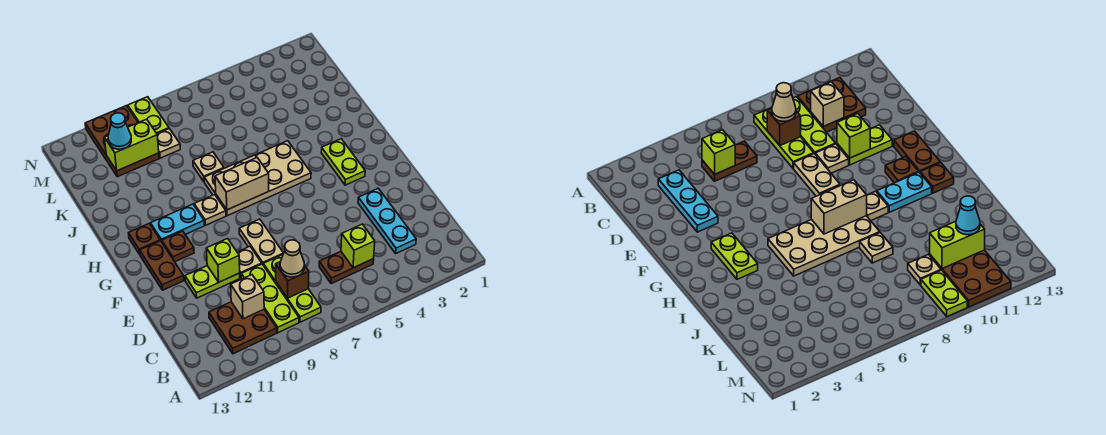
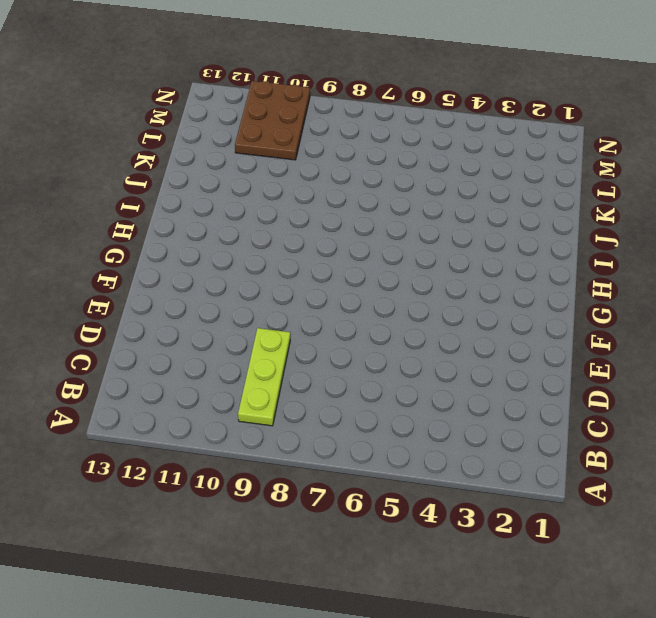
none -> lime plate B8:D8 level 1
none -> brown plate B10:C11 level 1
none -> cyan plate C3:E3 level 1

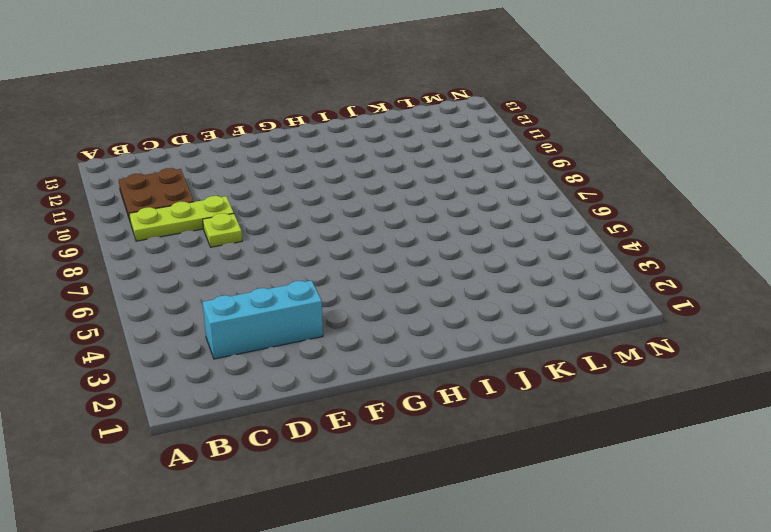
cyan brick C3:E3 level 1 -> cyan plate C3:E3 level 1
lime plate D8 level 1 -> lime plate B8:D8 level 1
none -> brown plate C5:C6 level 1
none -> tan plate E8:F8 level 1
none -> tan plate E9 level 1

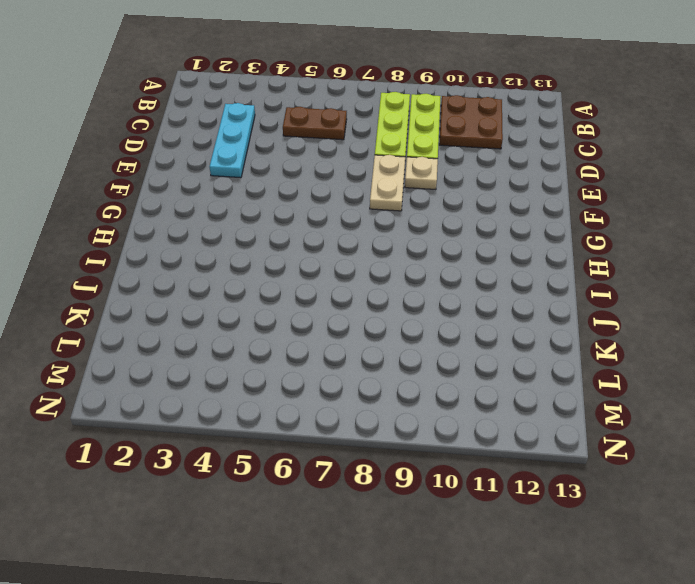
none -> lime plate E10:E11 level 1
none -> brown plate F12:G12 level 1
none -> lime plate G3:H3 level 1

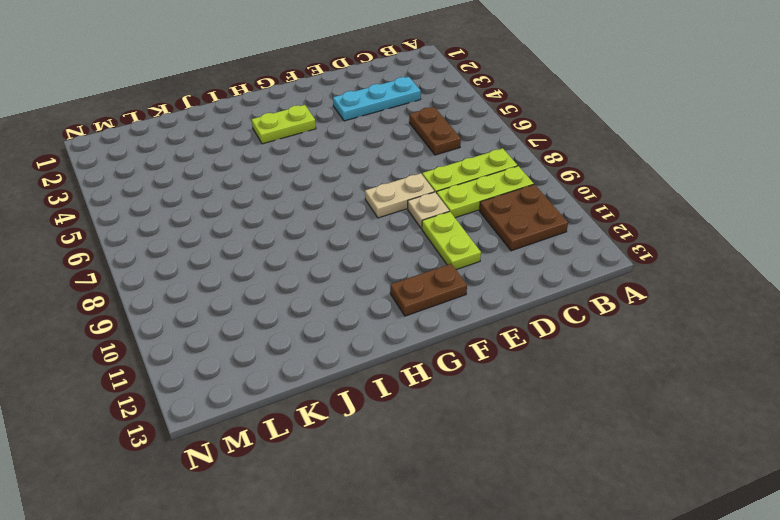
none -> brown plate G11 level 1
none -> tan plate H5:I8 level 1
none -> tan plate H9 level 1

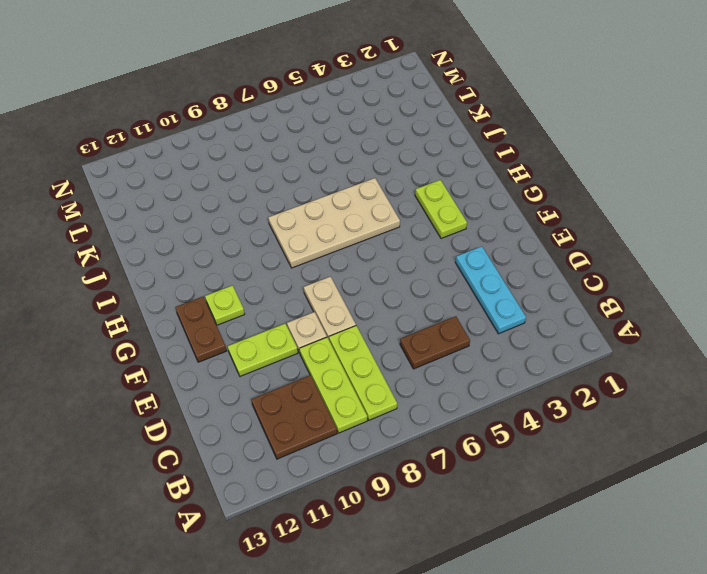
lime plate G11 level 1 -> brown plate G11 level 1
none -> tan plate H9 level 1
none -> cyan plate H10:H11 level 1
none -> brown plate H12 level 1

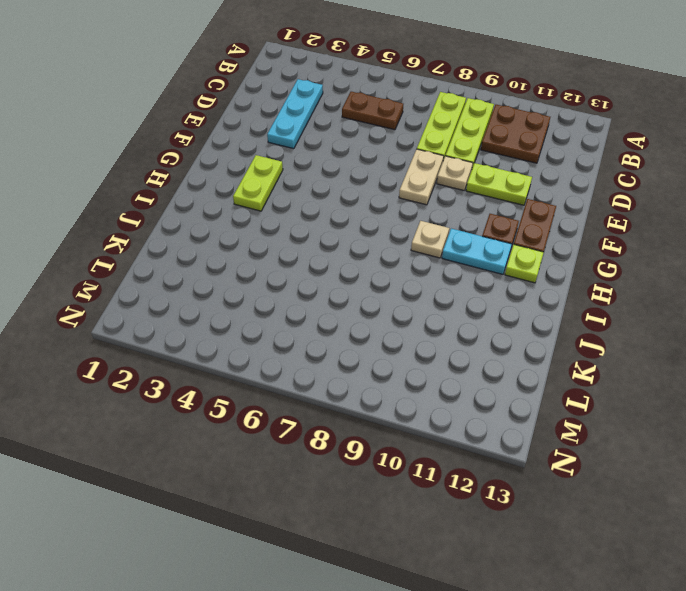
lime plate H12 level 1 -> brown plate H12 level 1
none -> tan plate H5:I8 level 1
none -> tan plate J8 level 1
none -> tan plate L9 level 1

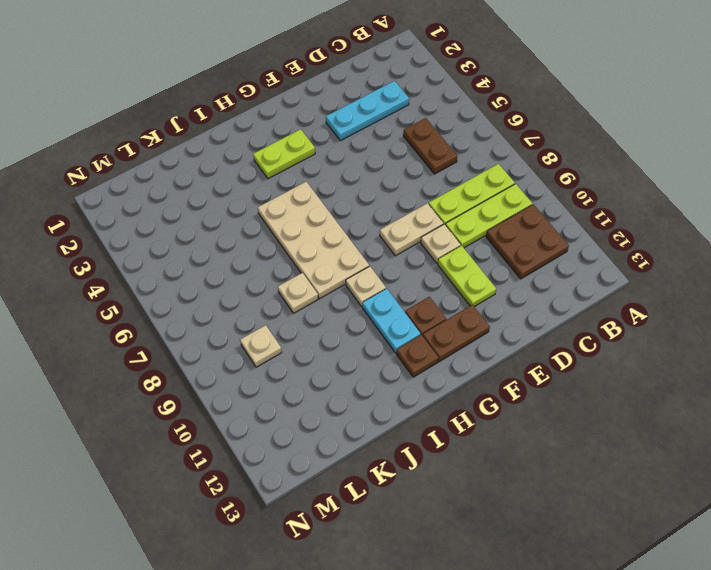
none -> brown plate L10:N11 level 1
none -> lime plate M9:N9 level 1
none -> lime brick C5 level 2

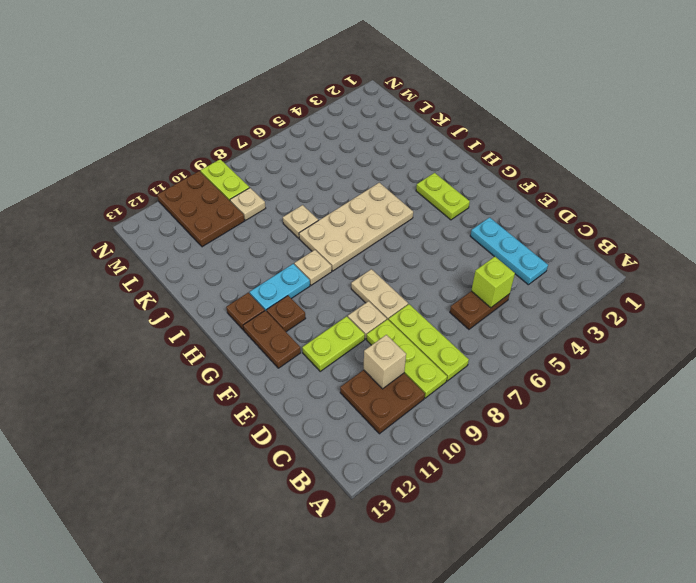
none -> brown brick C8 level 2
none -> lime brick E10 level 2
none -> tan brick H7:H8 level 2

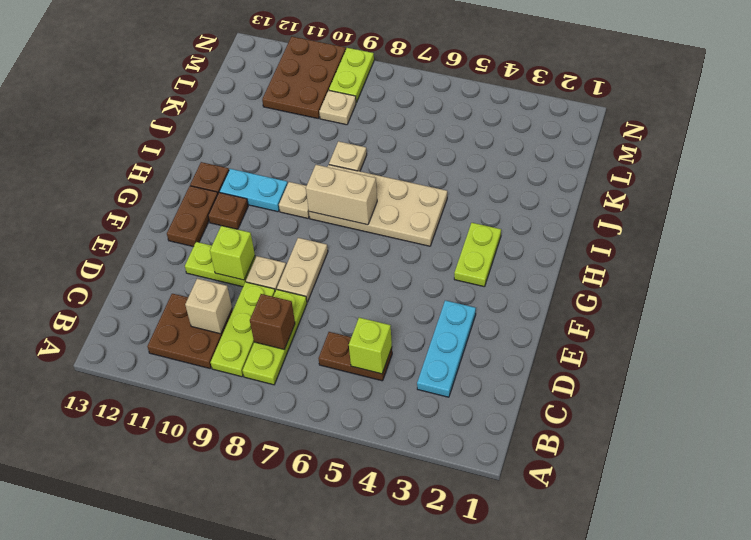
none -> lime brick L10:L11 level 2
none -> tan cone C8 level 3
none -> cyan cone L11 level 3

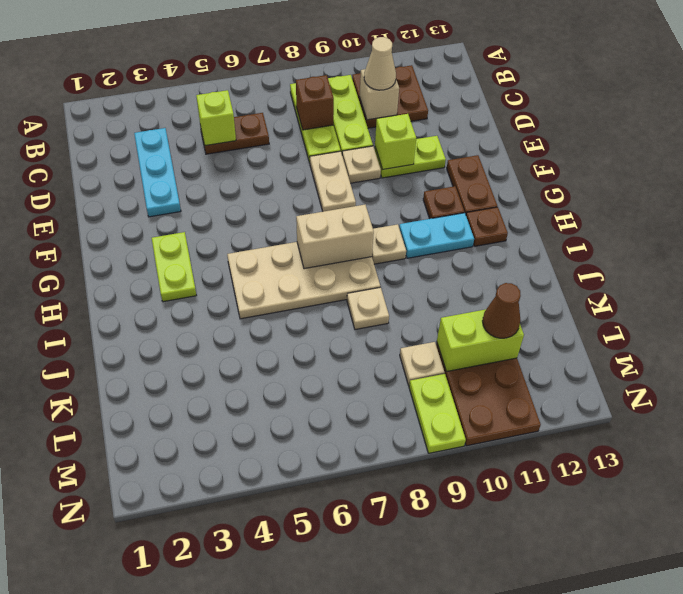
tan cone C10 level 3 -> tan cone C8 level 3
brown cone L11 level 3 -> cyan cone L11 level 3

